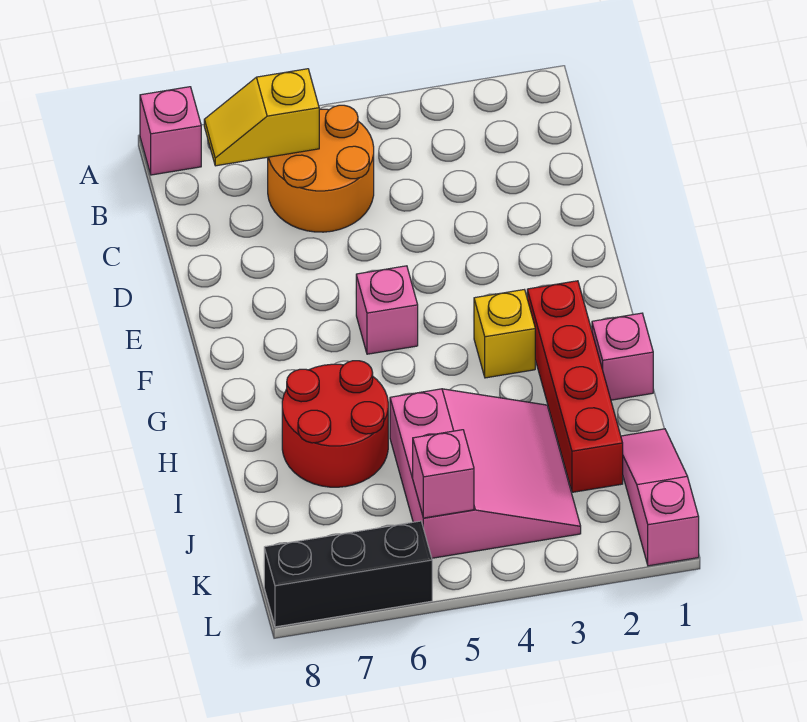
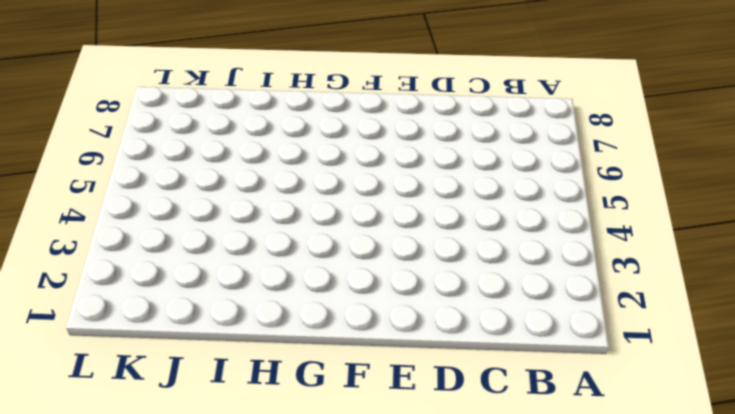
none -> pink brick A8 level 1
none -> orange round brick B5:C6 level 1
none -> pink brick F5 level 1

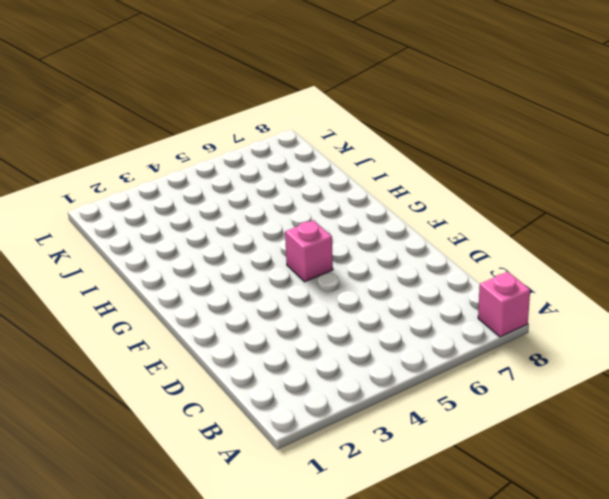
none -> orange round brick B5:C6 level 1
none -> red brick G2:J2 level 1
none -> yellow brick G3 level 1

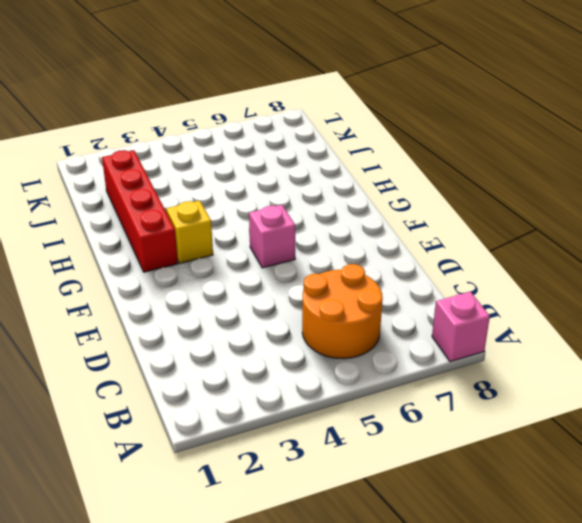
none -> pink brick H1 level 1
none -> red round brick H6:I7 level 1
none -> pink slope I3:K5 level 1 top 5

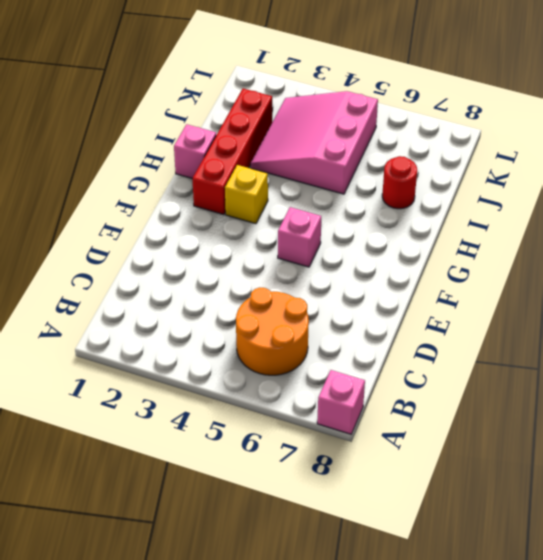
red round brick I7 level 1 -> red round brick H6:I7 level 1
none -> pink slope J1:L1 level 1 top L
none -> black brick L6:L8 level 1
none -> yellow slope B6:B7 level 2 top 6

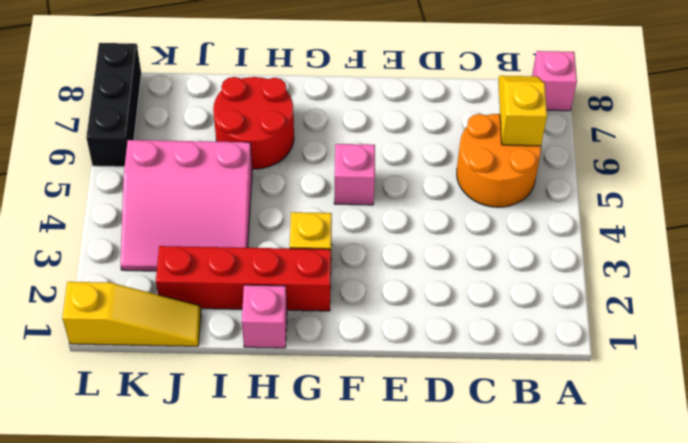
yellow slope J1:L1 level 1 top L -> pink slope J1:L1 level 1 top L
none -> pink brick K5 level 2

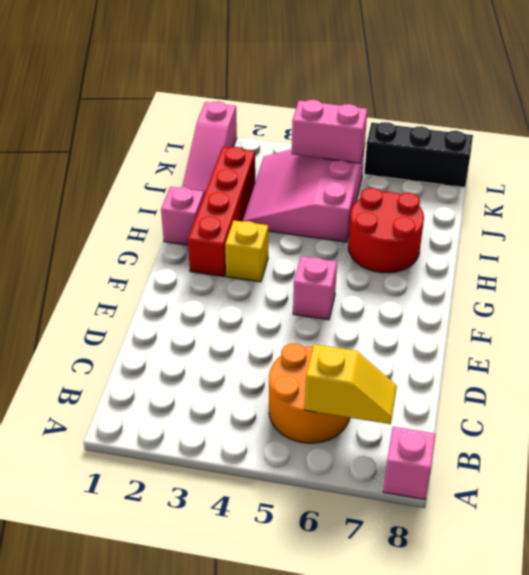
pink brick K4:K5 level 2 -> pink brick K5 level 2

